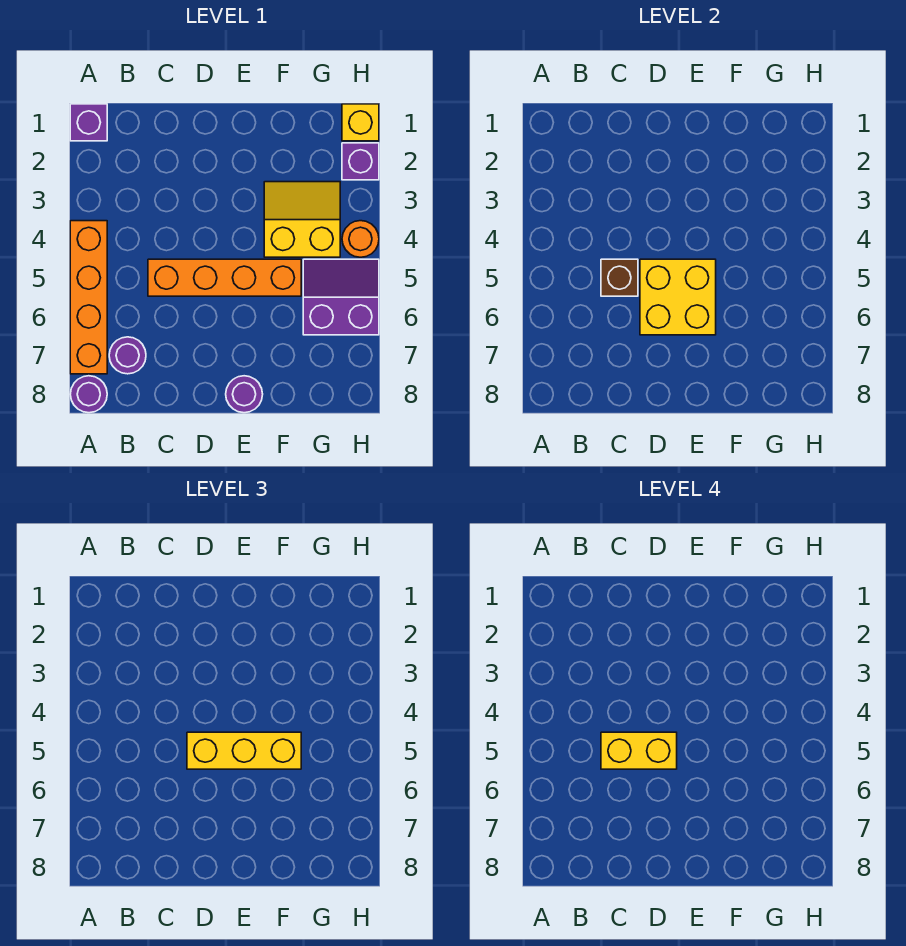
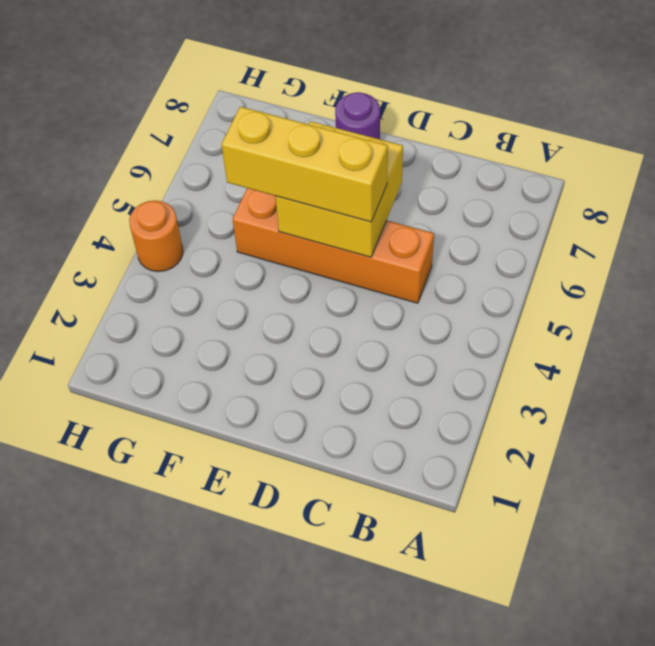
none -> purple brick A1 level 1
none -> orange brick A4:A7 level 1
none -> purple round brick A8 level 1

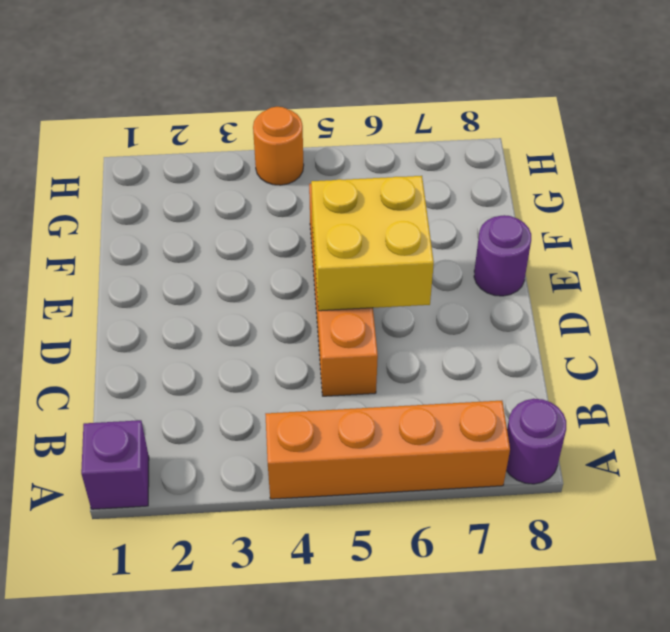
none -> purple round brick B7 level 1
none -> yellow slope F3:G4 level 1 top 4
none -> purple slope G5:H6 level 1 top 6

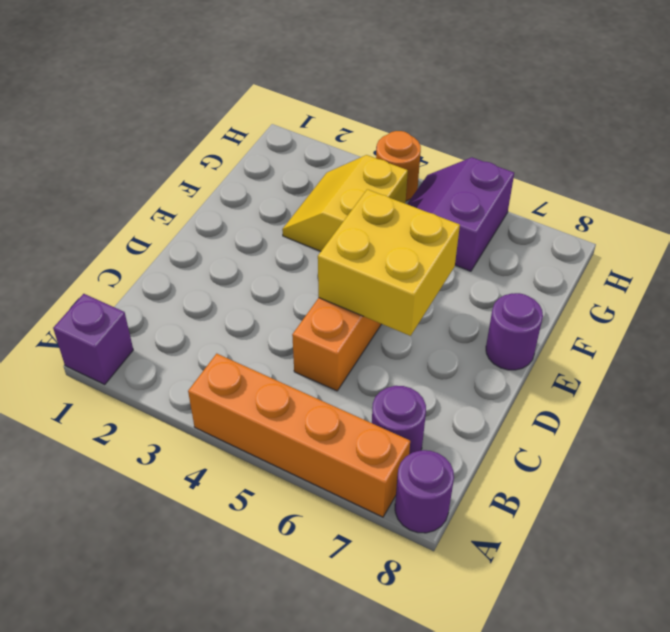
none -> yellow brick H1 level 1
none -> purple brick H2 level 1
none -> brown brick C5 level 2

